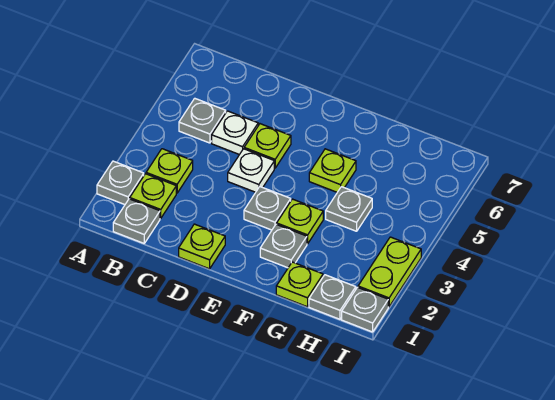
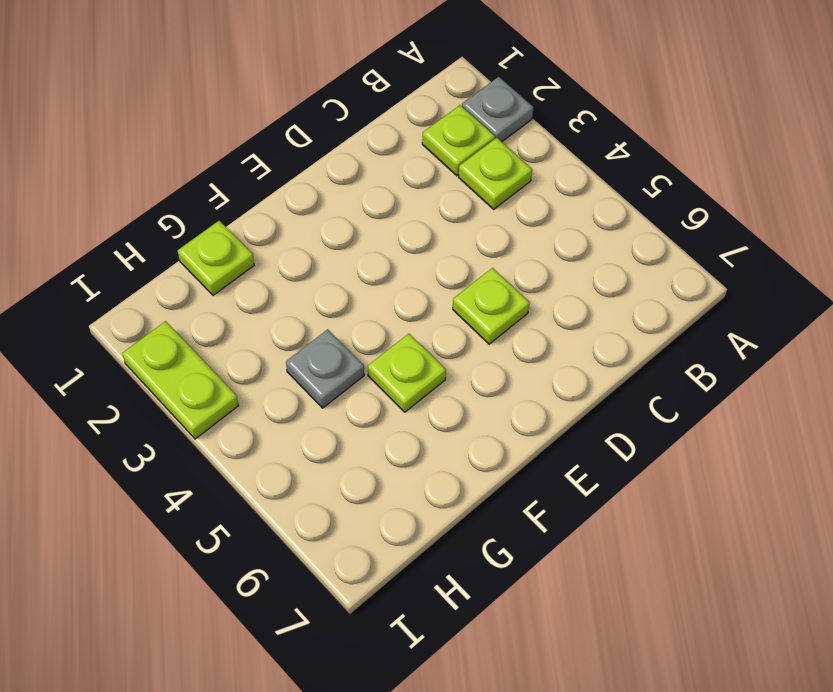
none -> grey plate B1 level 1
none -> grey plate B5 level 1
none -> white plate C5 level 1

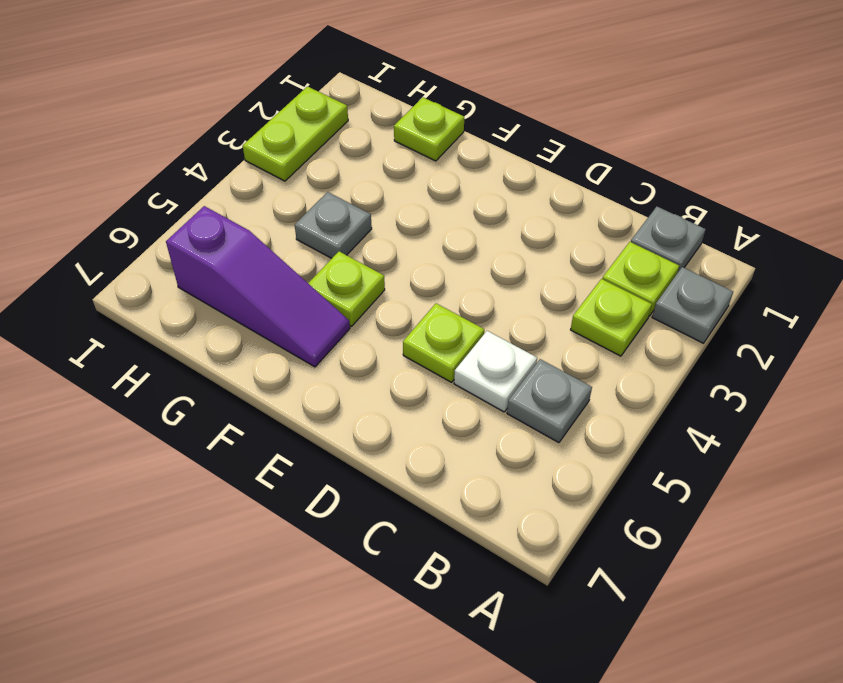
purple slope F6:H6 level 1 top H -> none
none -> lime plate D1 level 1
none -> white plate D4 level 1
none -> grey plate E3 level 1

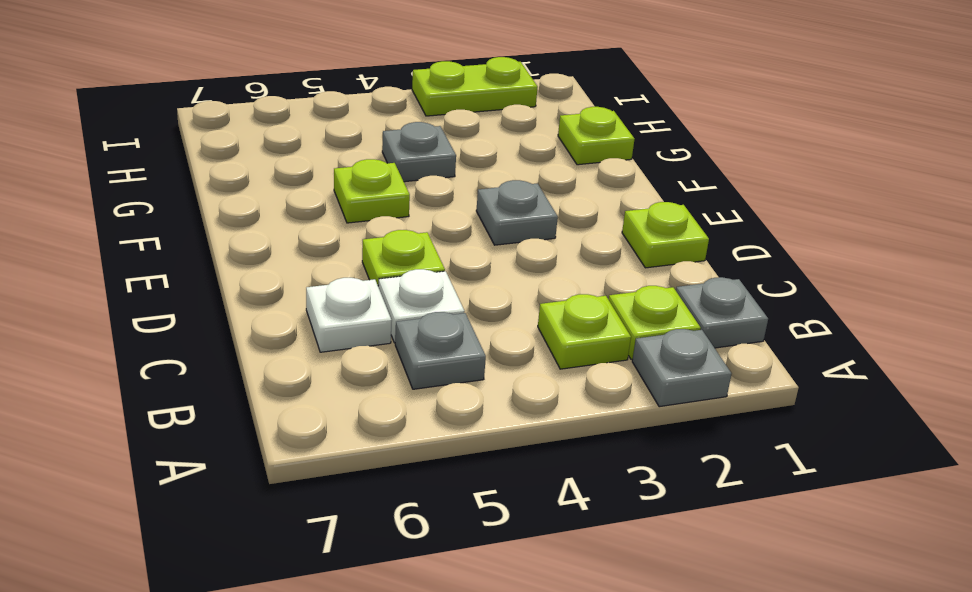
white plate C6 level 1 -> white plate D4 level 1
none -> grey plate F2 level 1
none -> lime plate F3 level 1
none -> grey plate H1 level 1

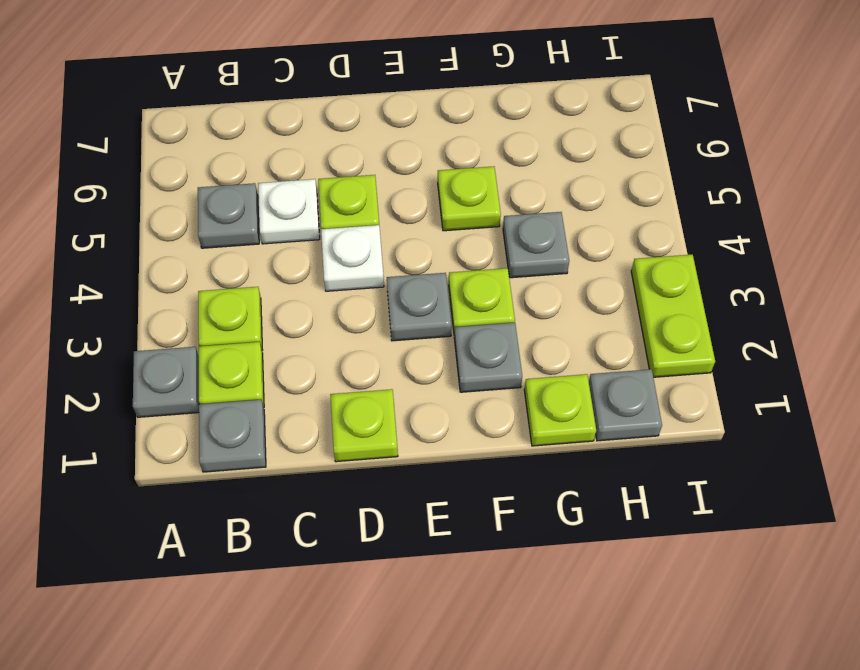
none -> grey plate I1 level 1

